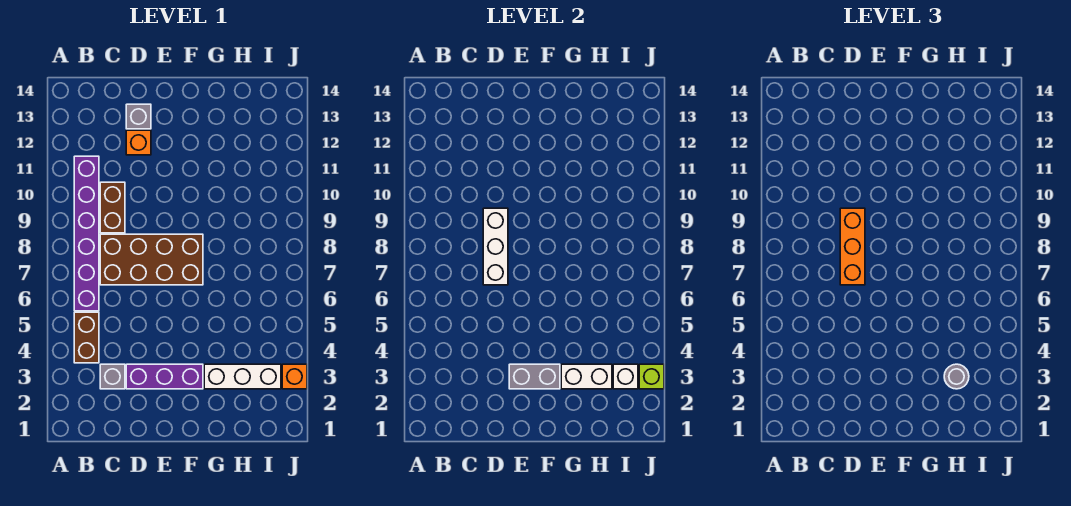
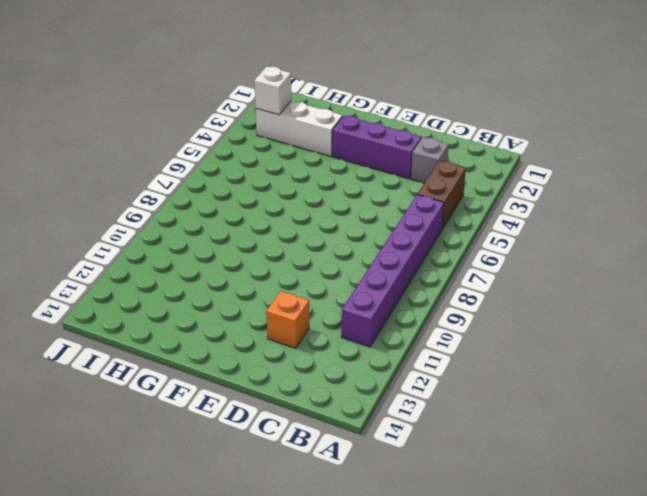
none -> brown brick C7:F8 level 1
none -> brown brick C9:C10 level 1
none -> grey brick D13 level 1

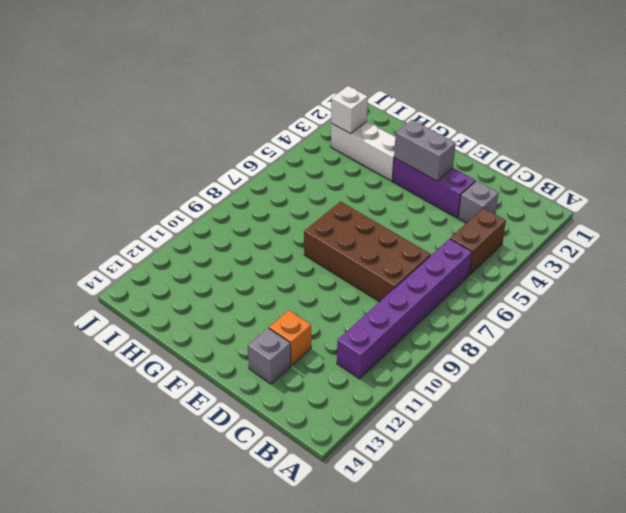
none -> brown brick C9:C10 level 1
none -> orange brick J3 level 1
none -> white brick D7:D9 level 2

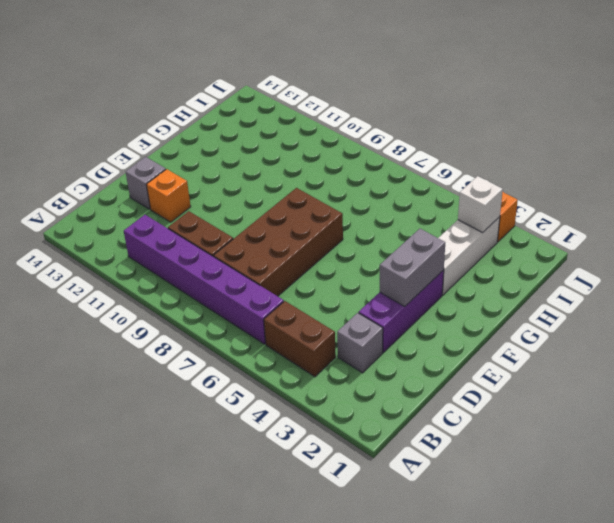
none -> white brick D7:D9 level 2
none -> white brick G3:H3 level 2
none -> lime brick J3 level 2

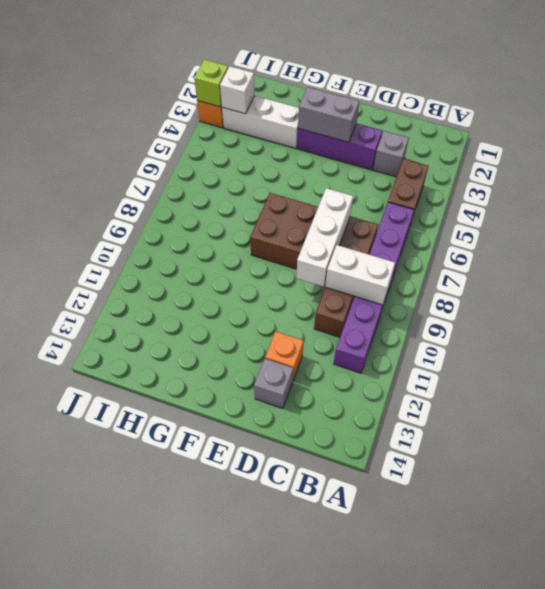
white brick B9:C9 level 2 -> white brick G3:H3 level 2
none -> orange brick D7:D9 level 3
none -> grey round brick H3 level 3

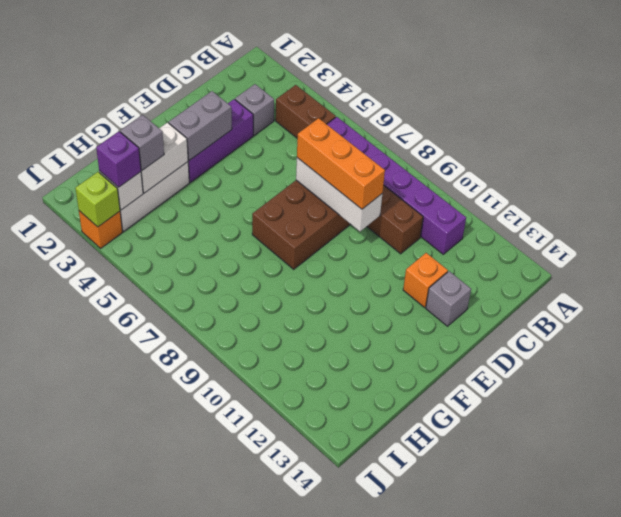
grey brick H3 level 3 -> grey round brick H3 level 3
purple brick I3 level 3 -> none

